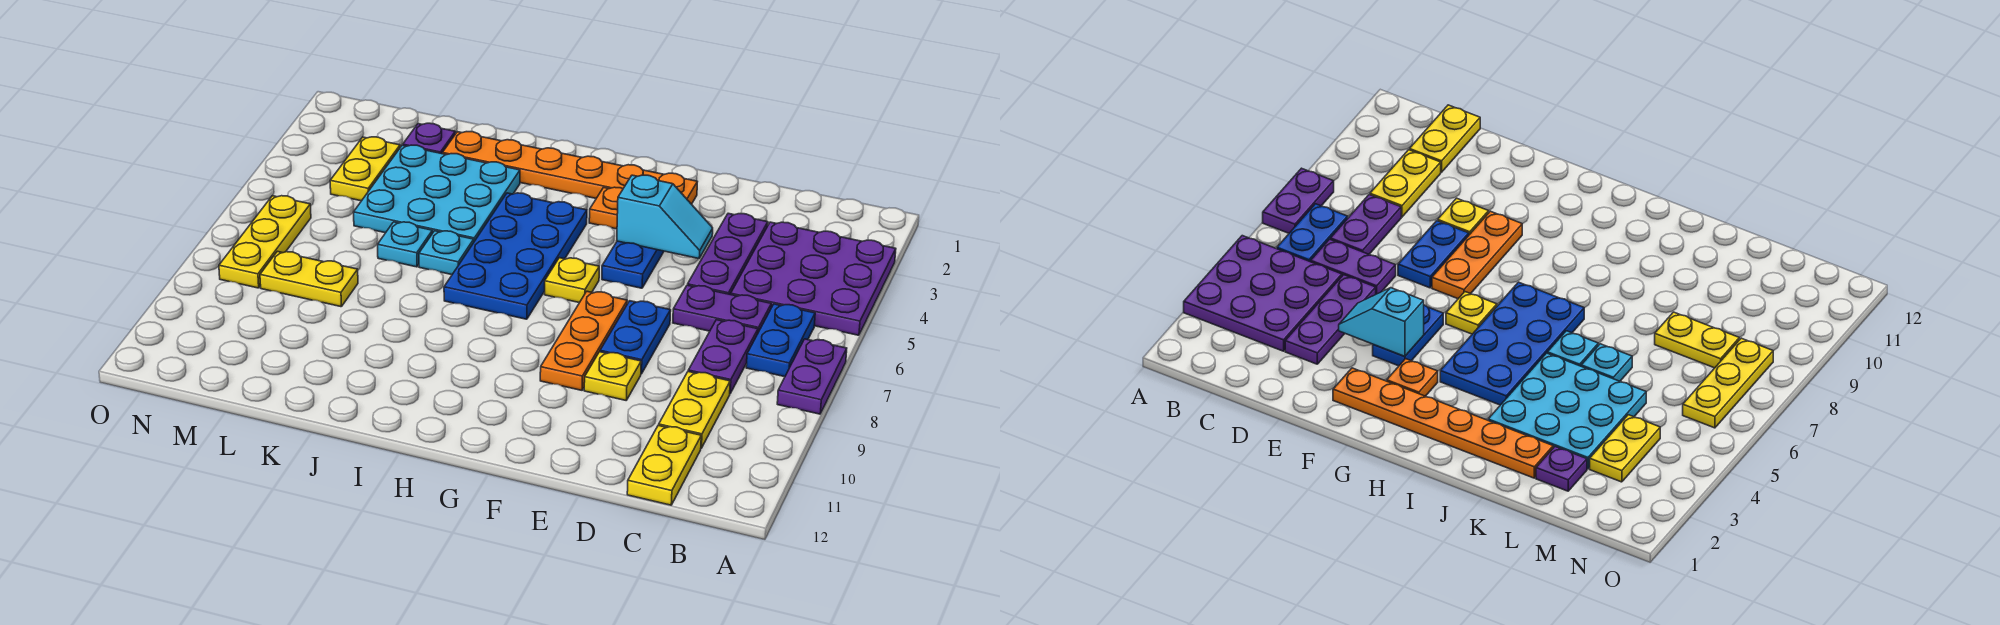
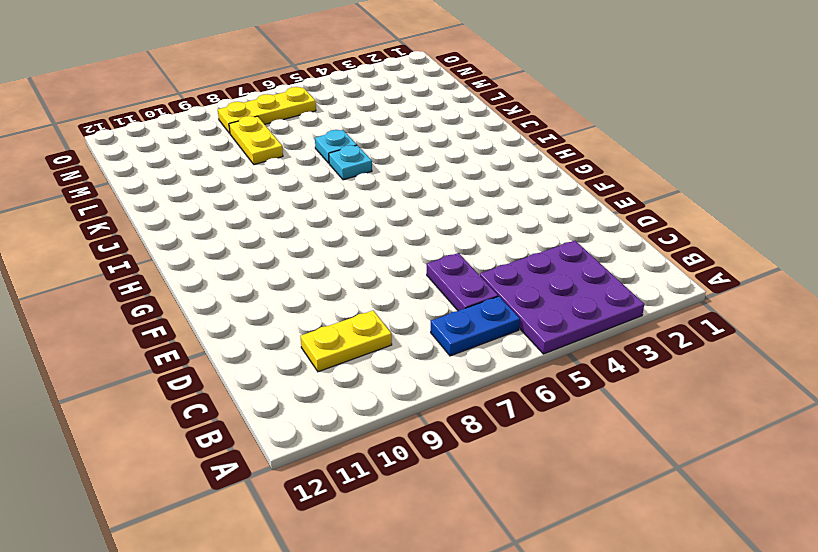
none -> purple plate A7:A8 level 1
none -> purple plate C7:C8 level 1
none -> yellow plate C11:C12 level 1

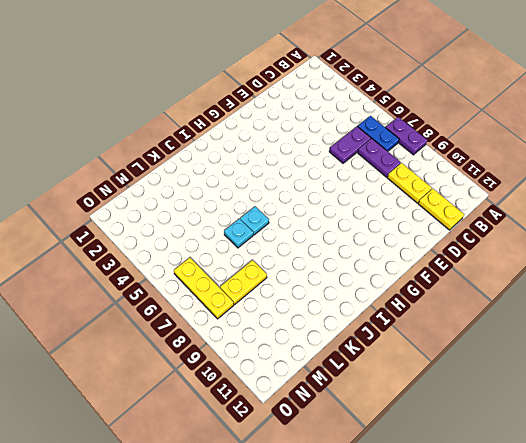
none -> purple plate A3:C5 level 1
none -> purple plate D3:D5 level 1
none -> blue plate E7:E8 level 1

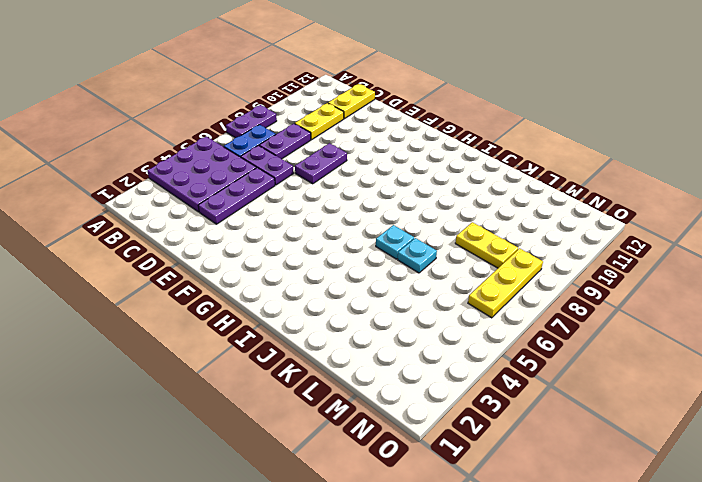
purple plate E7:E8 level 1 -> blue plate E7:E8 level 1
none -> yellow plate E9 level 1
none -> orange plate F2:K2 level 1
none -> blue plate F4:F5 level 1

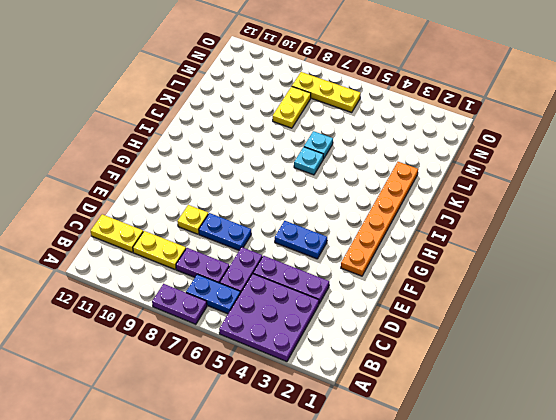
none -> orange plate F7:F9 level 1
none -> orange plate G3 level 1
none -> yellow plate G6 level 1

